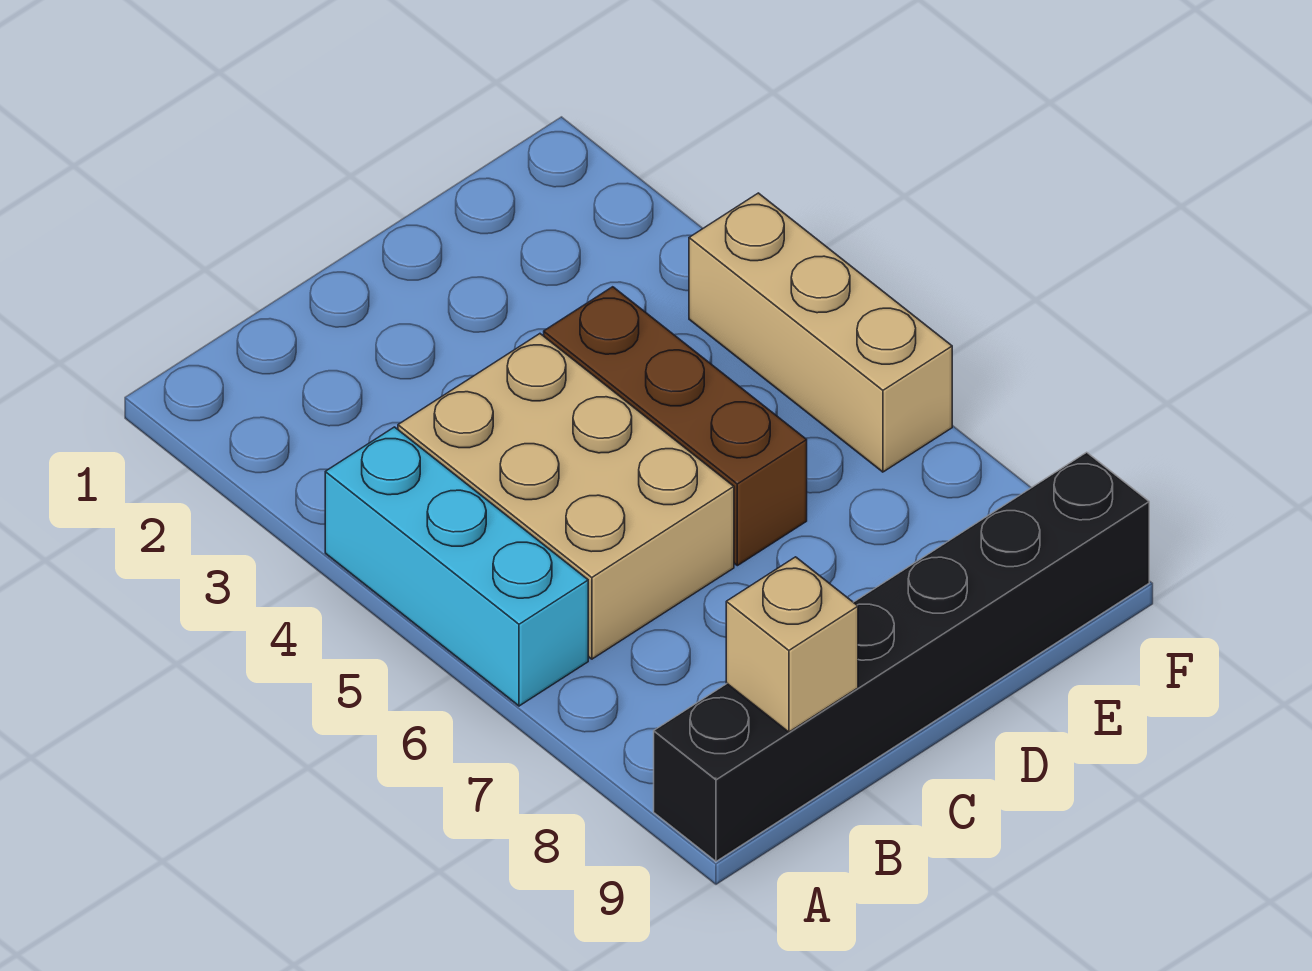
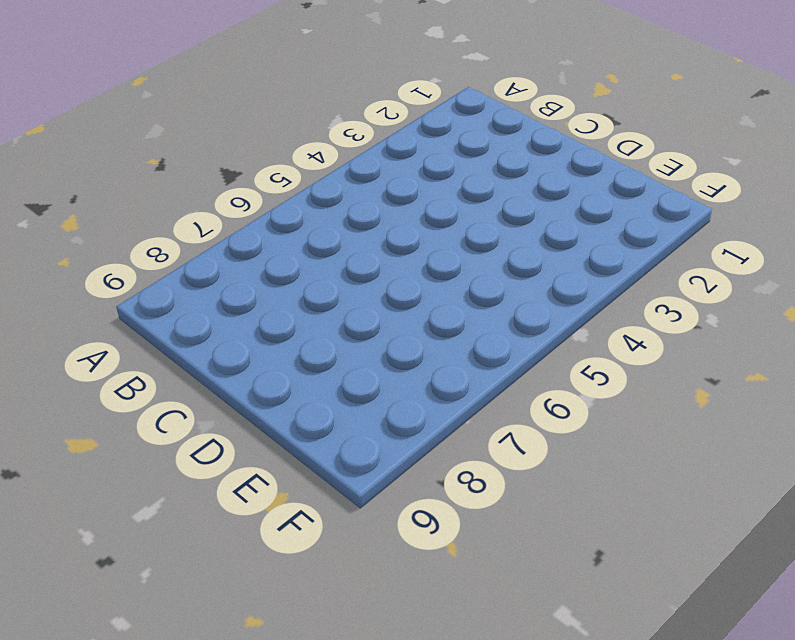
none -> cyan brick A4:A6 level 1
none -> black brick A9:F9 level 1

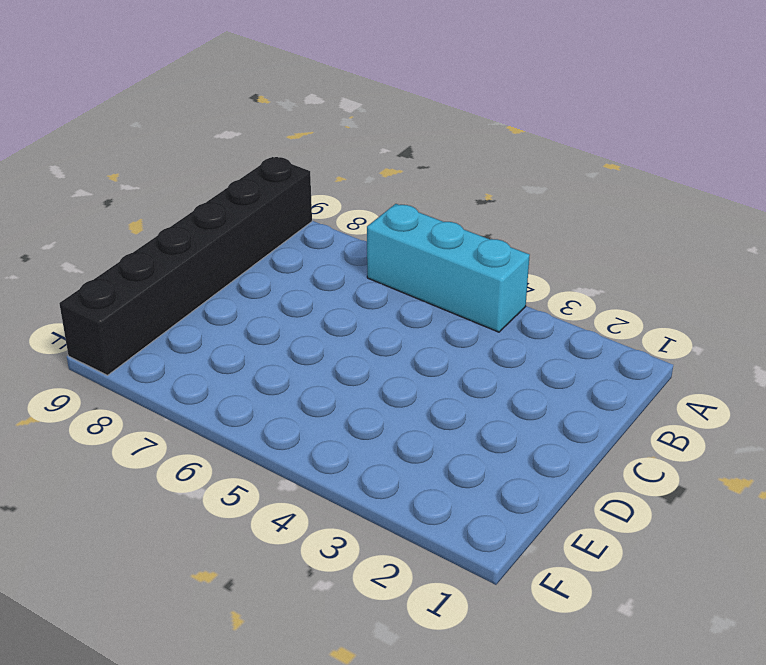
none -> tan brick B4:C6 level 1
none -> brown brick D4:D6 level 1

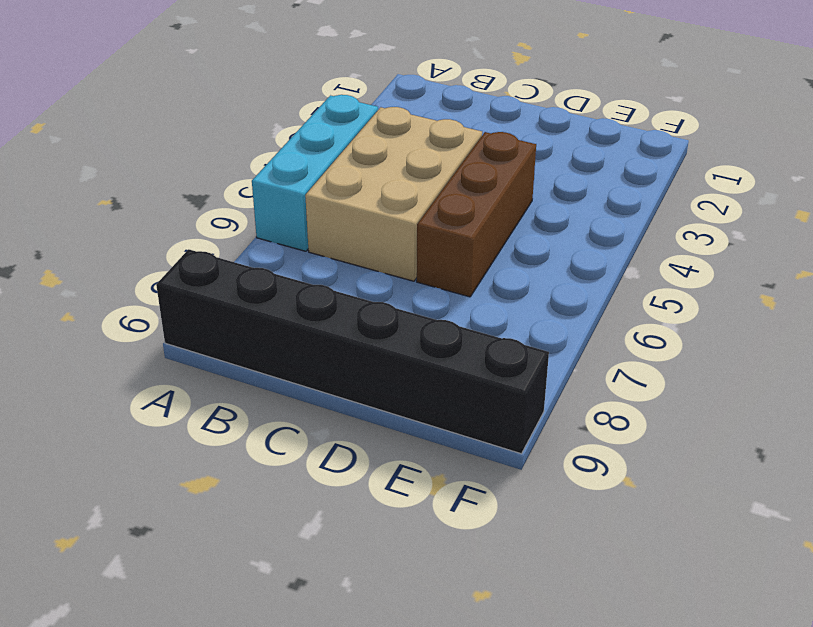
none -> tan brick F4:F6 level 1
none -> tan brick B9 level 2

